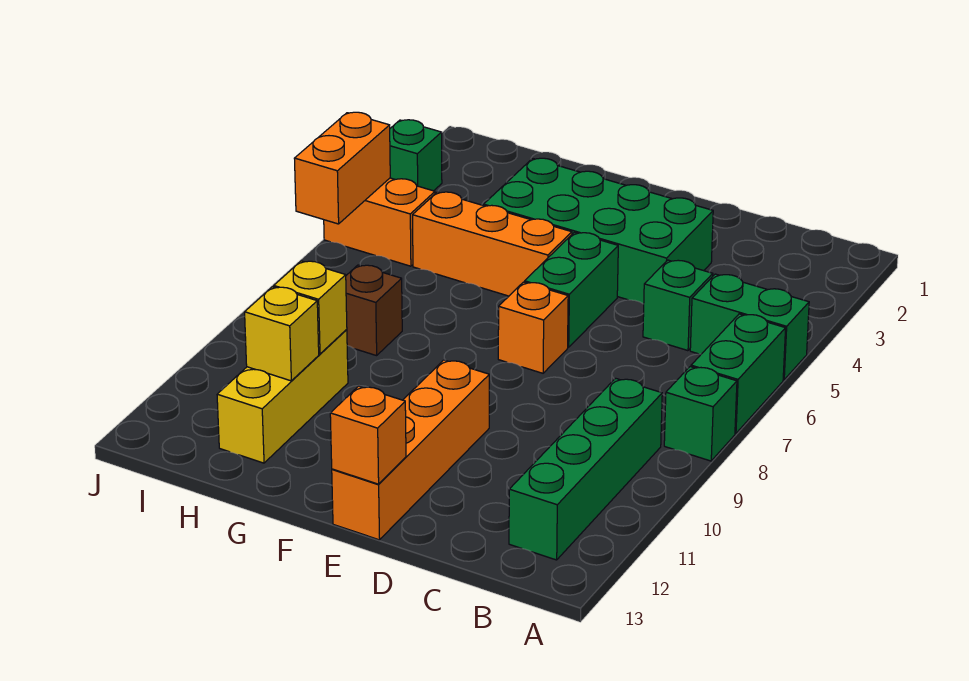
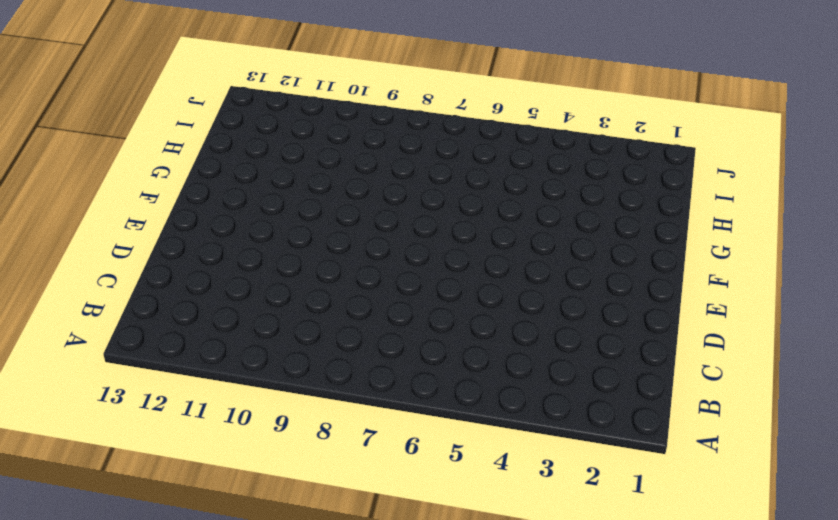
none -> green brick A5:B5 level 1
none -> green brick A6:A7 level 1
none -> green brick A8 level 1

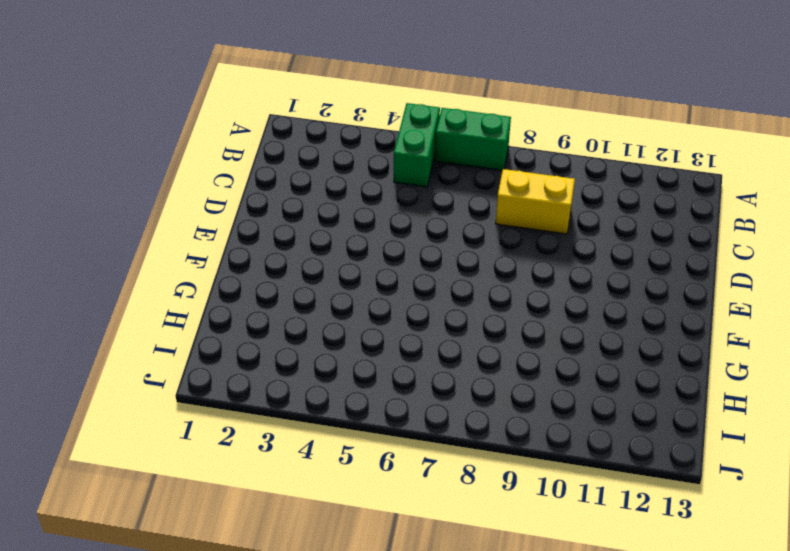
yellow brick C8:C9 level 1 -> none
none -> green brick A8 level 1
none -> green brick B9:B12 level 1
none -> green brick C5 level 1

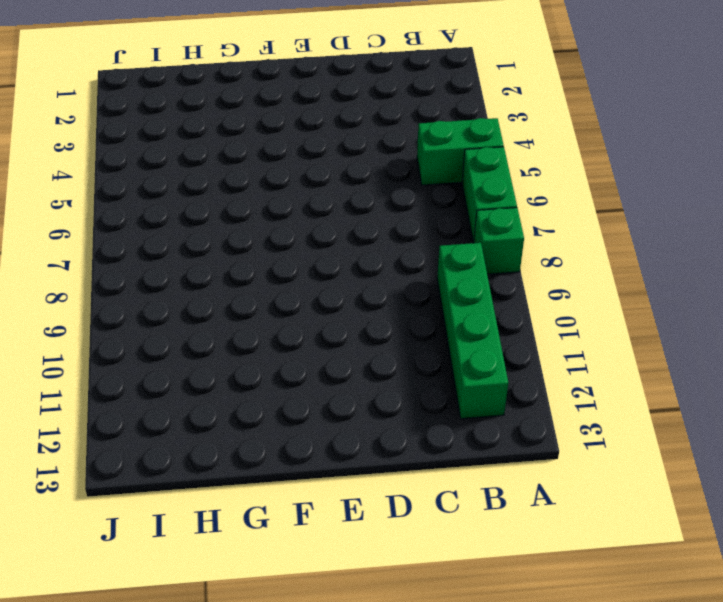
none -> green brick C5 level 1
none -> green brick D3:G4 level 1
none -> green brick E5:E6 level 1

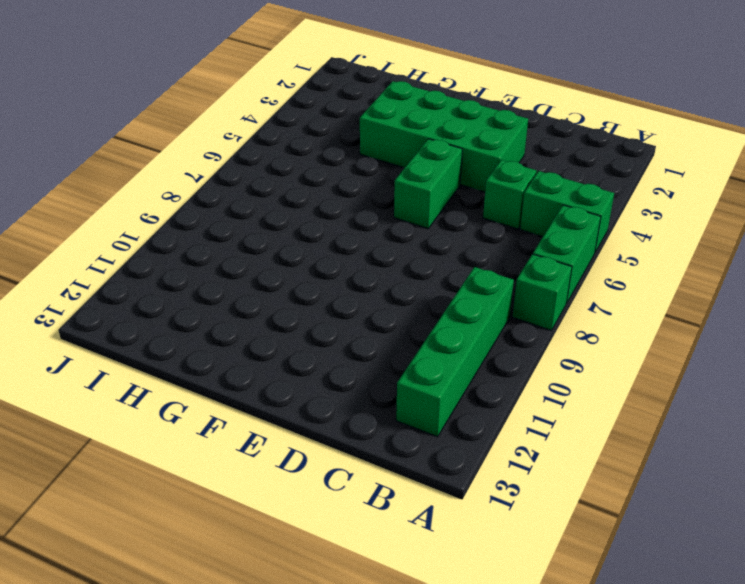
none -> orange brick E7 level 1
none -> orange brick E10:E13 level 1
none -> orange brick F5:H5 level 1

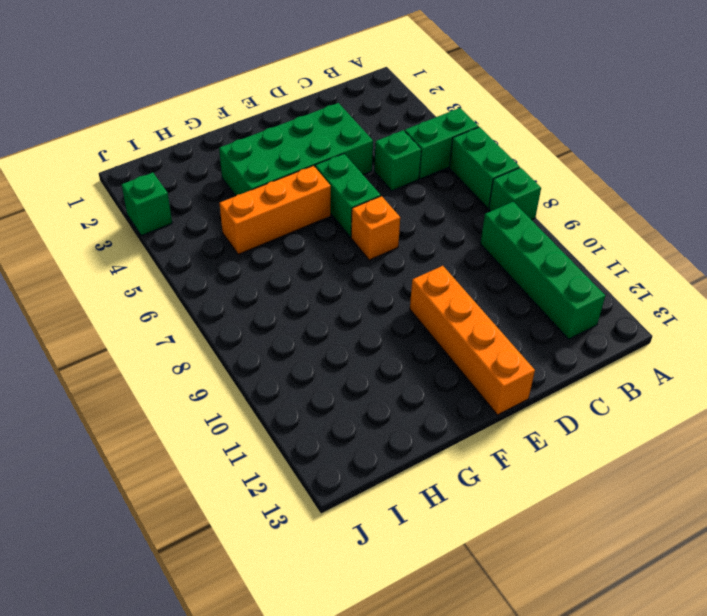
none -> brown brick H8 level 1
none -> yellow brick H10:H12 level 1
none -> orange brick I5:J5 level 1

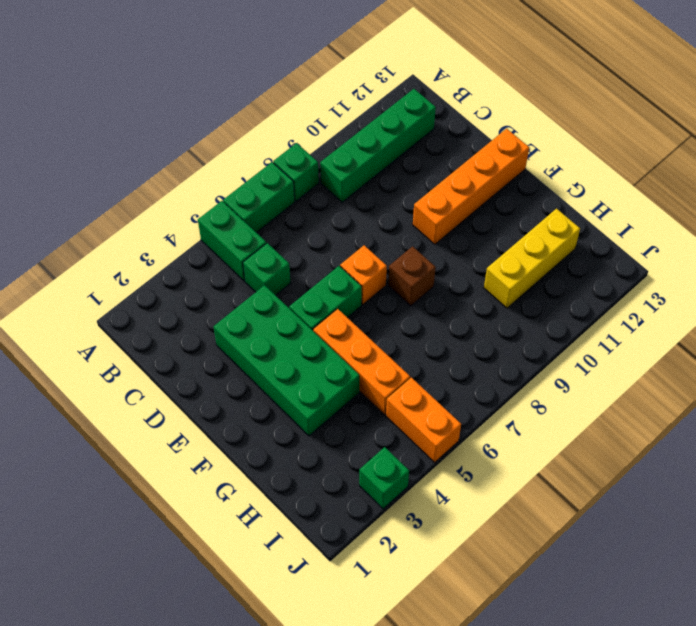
brown brick F8 level 1 -> brown brick H8 level 1
none -> orange brick E13 level 2
none -> yellow brick H10 level 2
none -> yellow brick H11 level 2

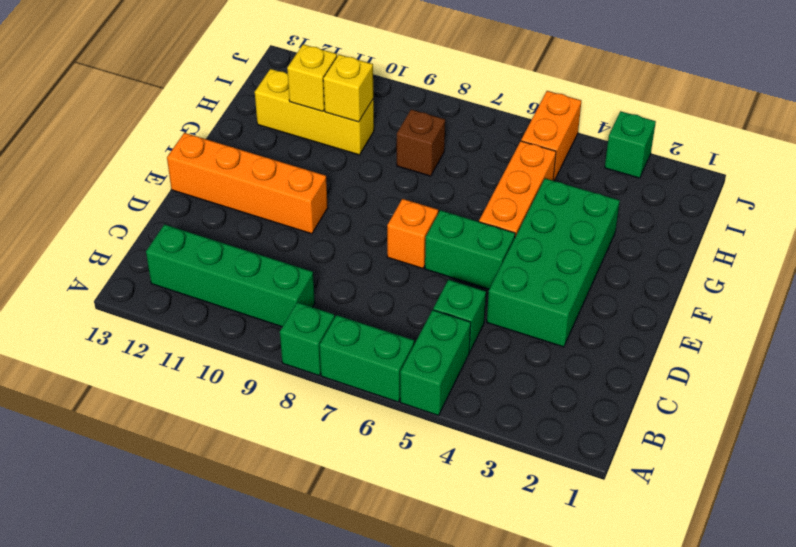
none -> orange brick E13 level 2
none -> orange brick J5:J6 level 2

